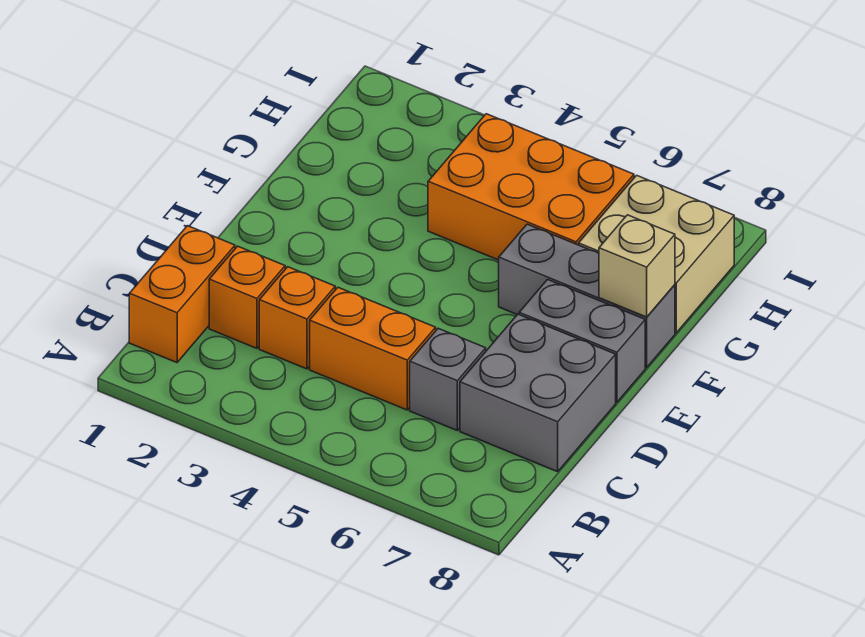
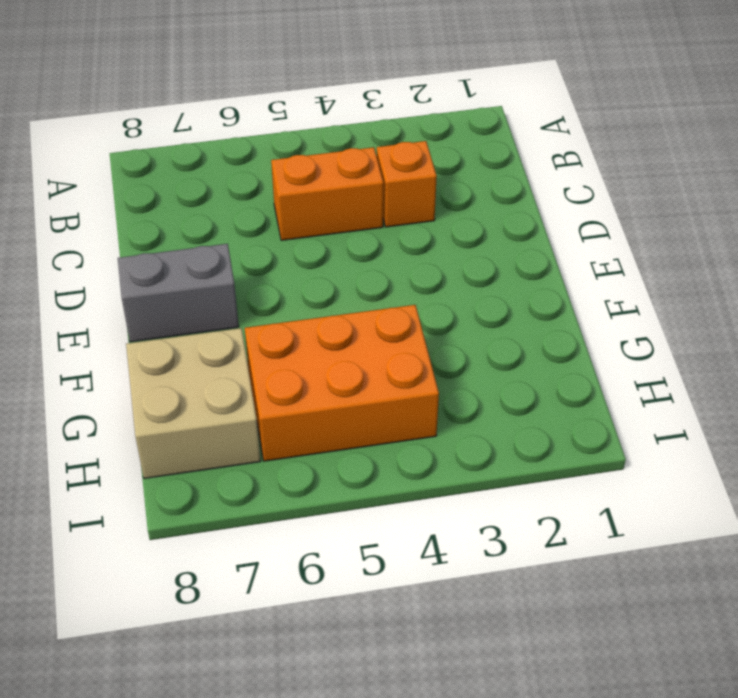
none -> orange brick B1:C1 level 1
none -> orange brick C2 level 1

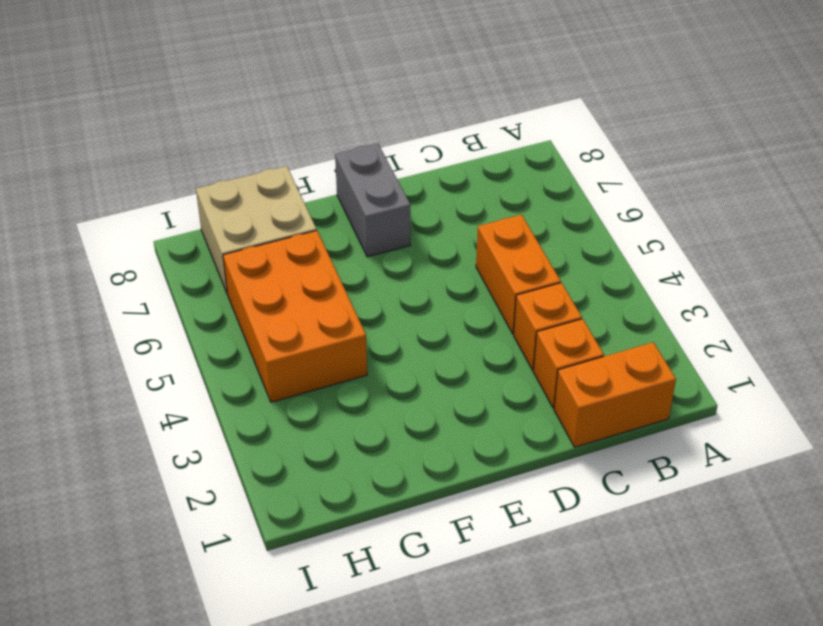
none -> grey brick C6 level 1
none -> grey brick C7:D8 level 1

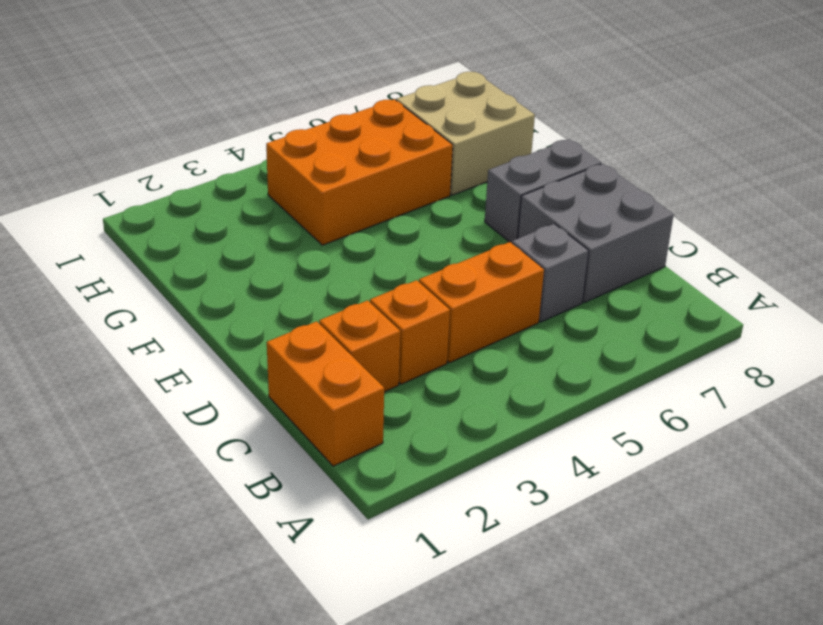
none -> grey brick F6:F8 level 1
none -> tan brick F8 level 2

